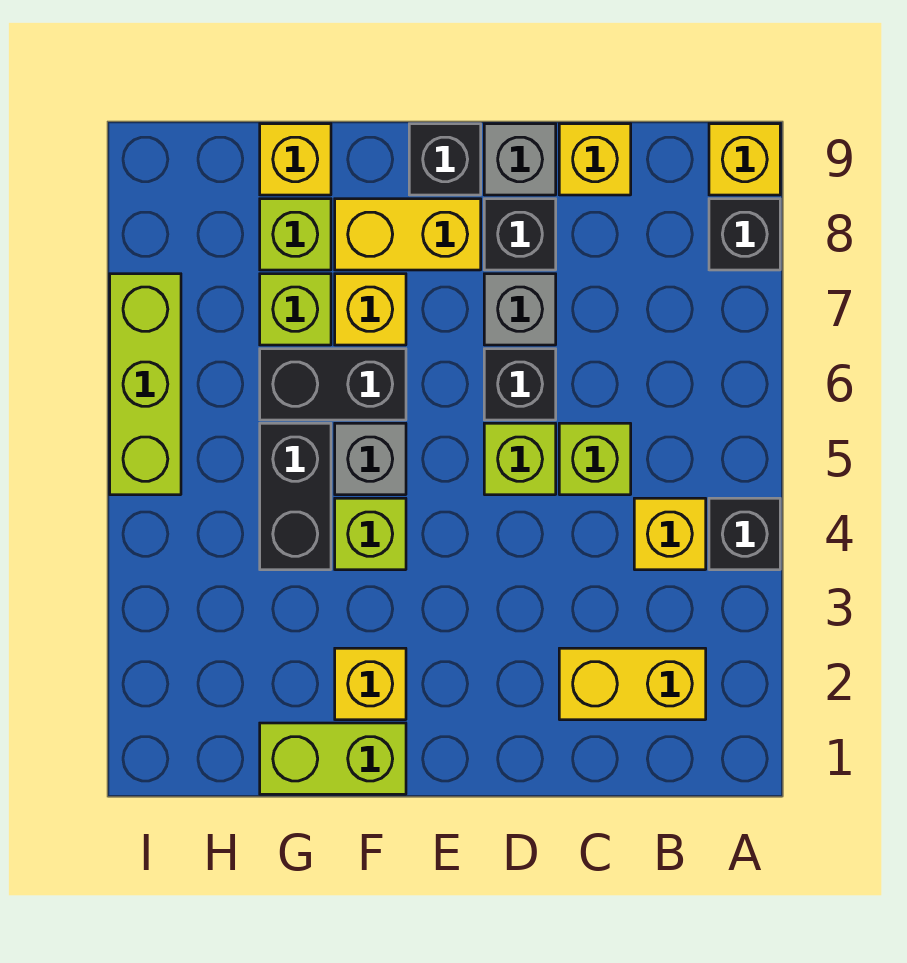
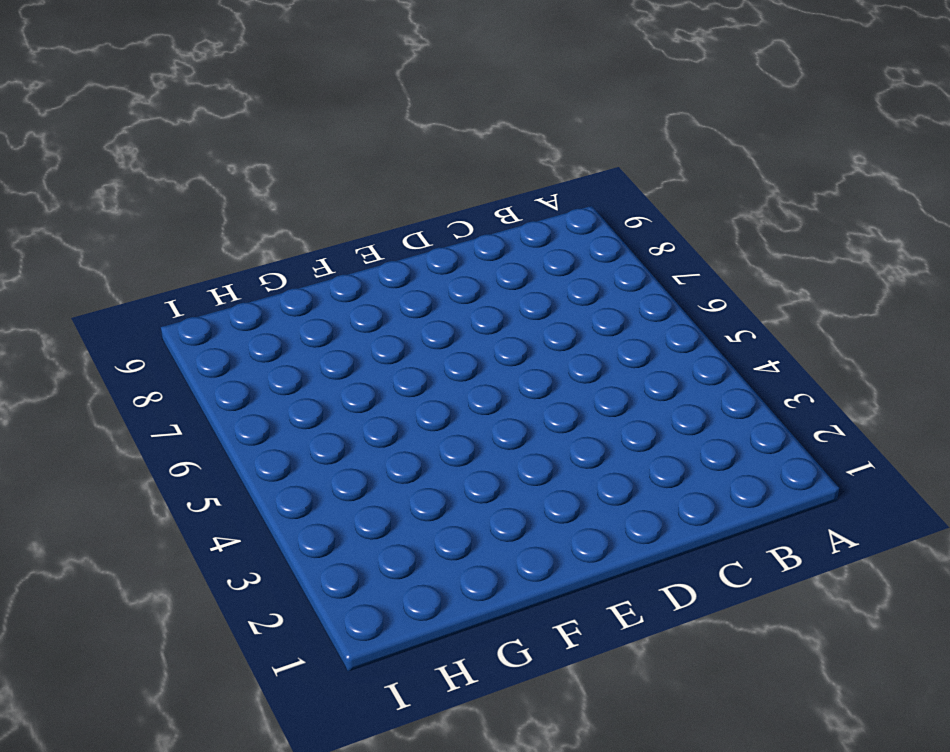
none -> black brick A4 level 1
none -> black brick A8 level 1
none -> yellow brick A9 level 1

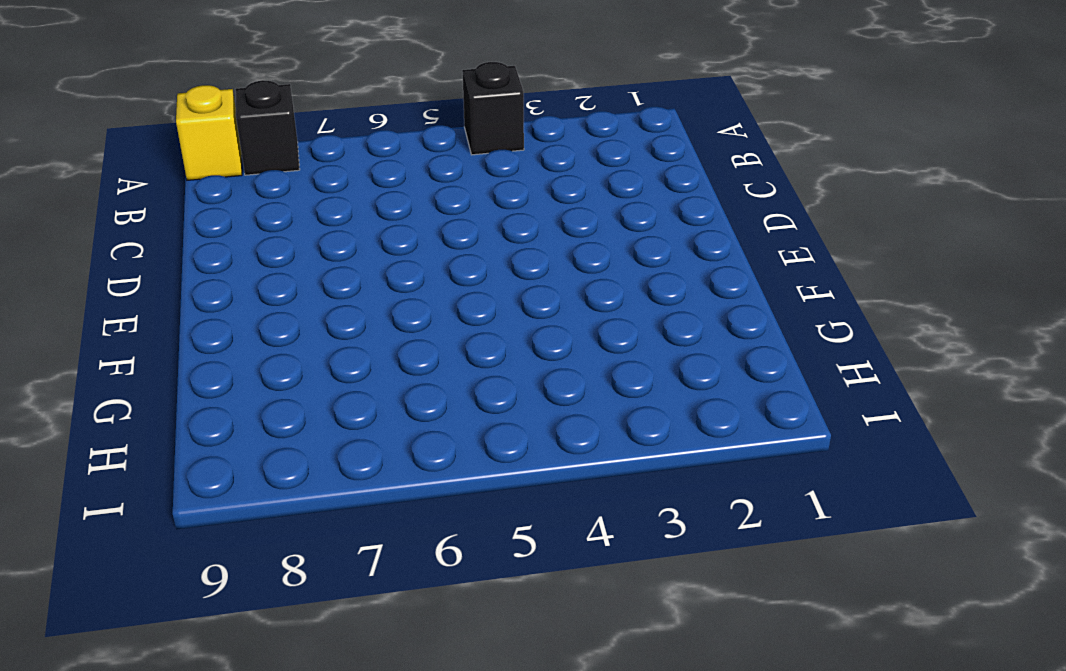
none -> yellow brick B2:C2 level 1
none -> yellow brick B4 level 1
none -> lime brick C5 level 1

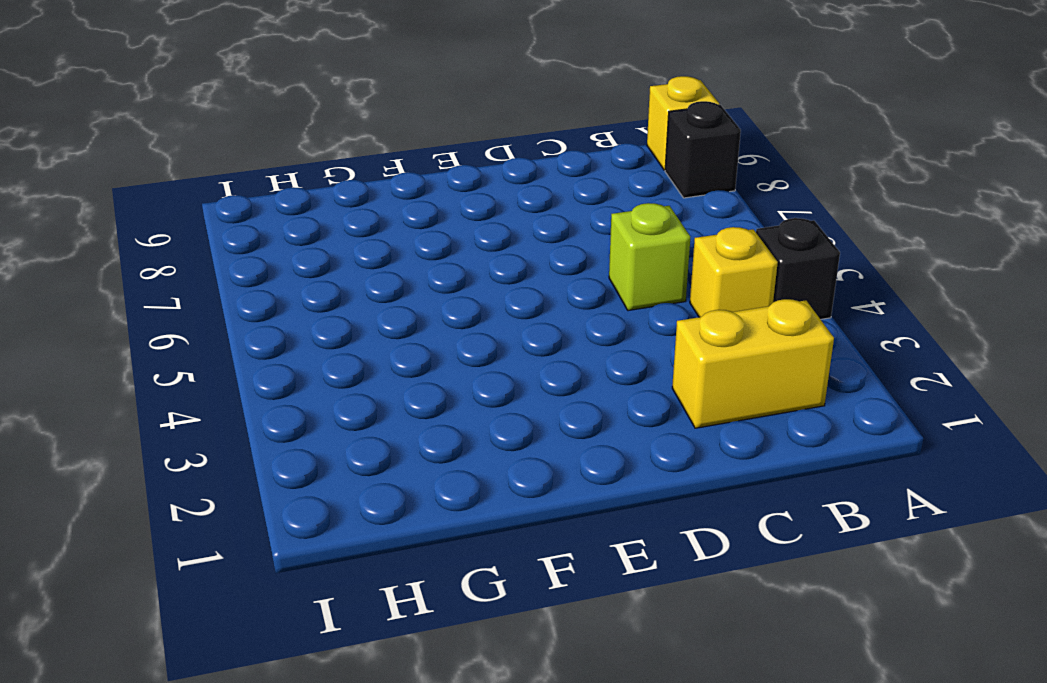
none -> yellow brick C9 level 1
none -> lime brick D5 level 1
none -> black brick D6 level 1

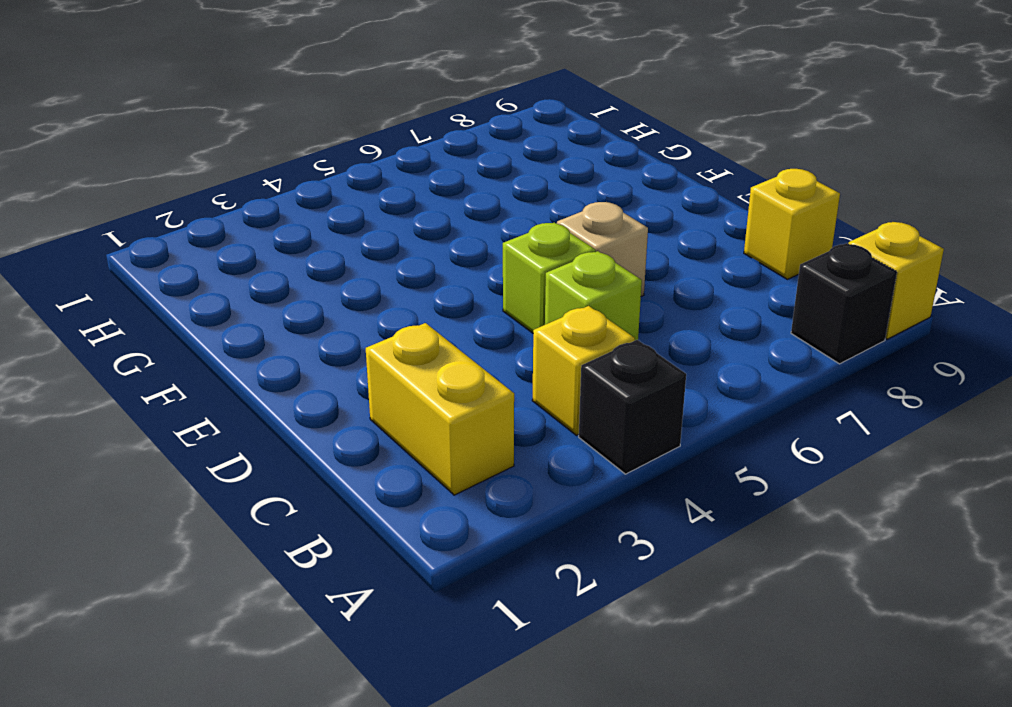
tan brick D6 level 1 -> black brick D6 level 1
none -> grey brick D7 level 1
none -> black brick D8 level 1
none -> grey brick D9 level 1

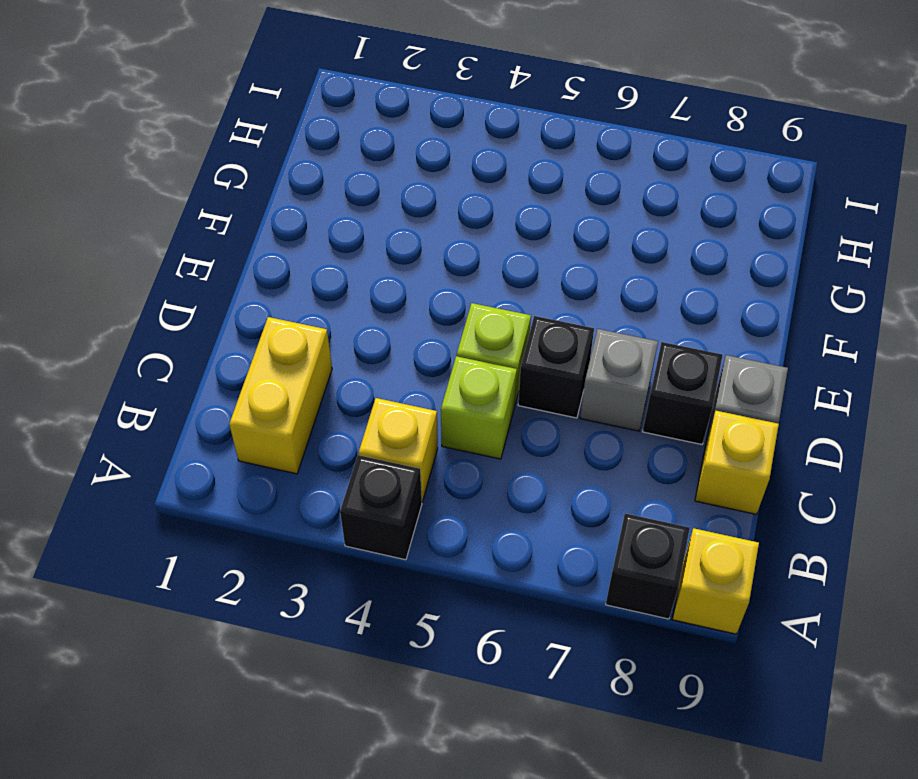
none -> yellow brick E8:F8 level 1
none -> black brick E9 level 1
none -> lime brick F1:G1 level 1

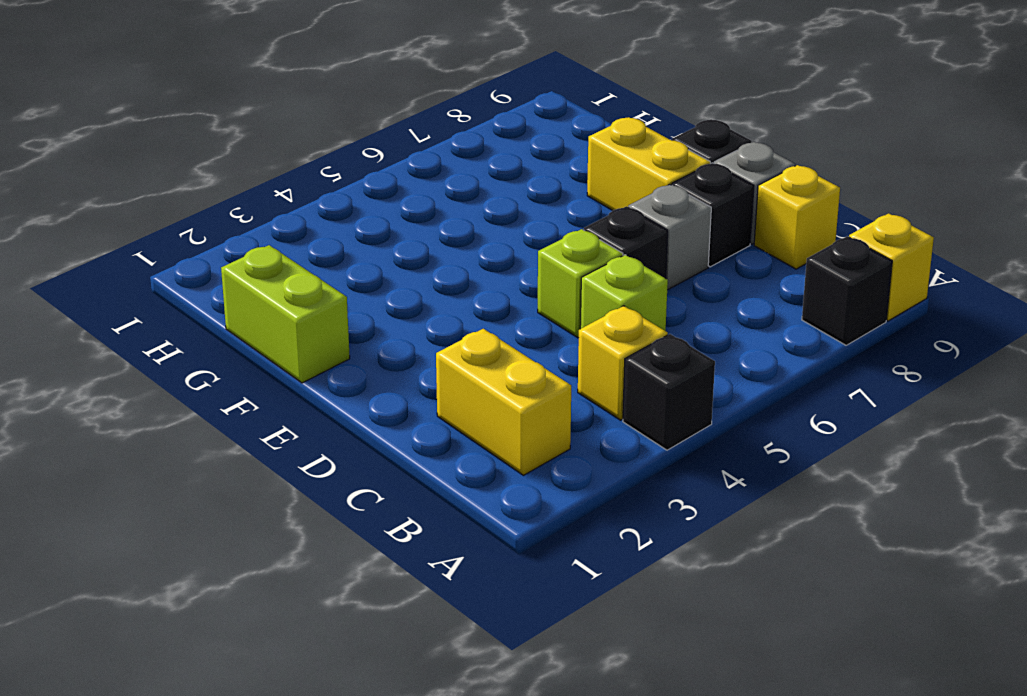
none -> yellow brick F2 level 1
none -> lime brick F4 level 1
none -> grey brick F5 level 1

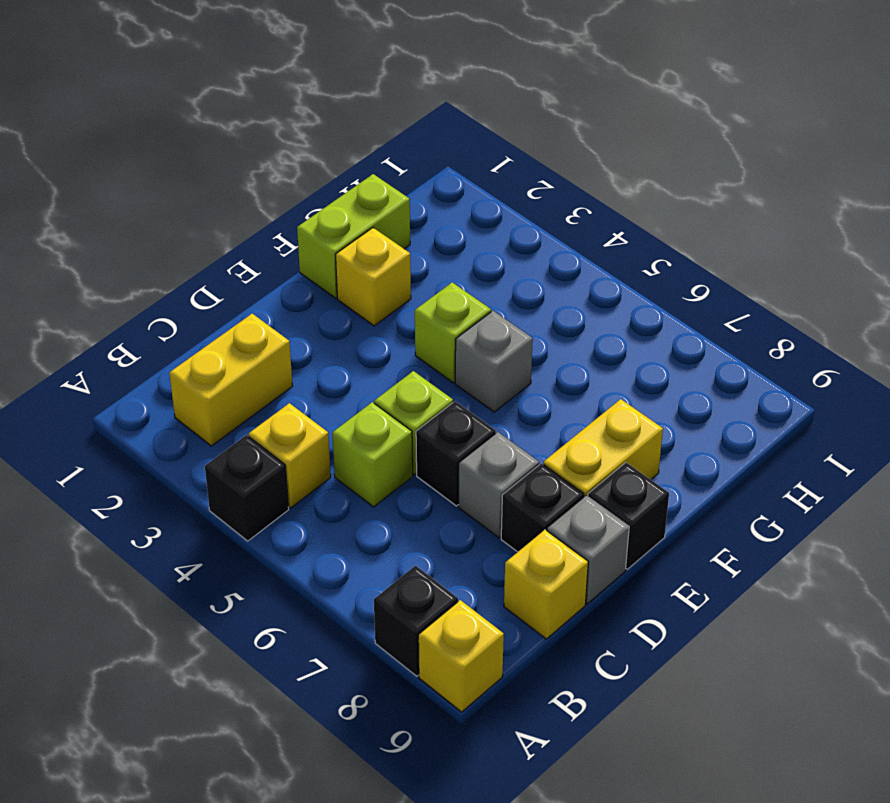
none -> black brick F6:G6 level 1
none -> yellow brick F7 level 1
none -> black brick G4:G5 level 1

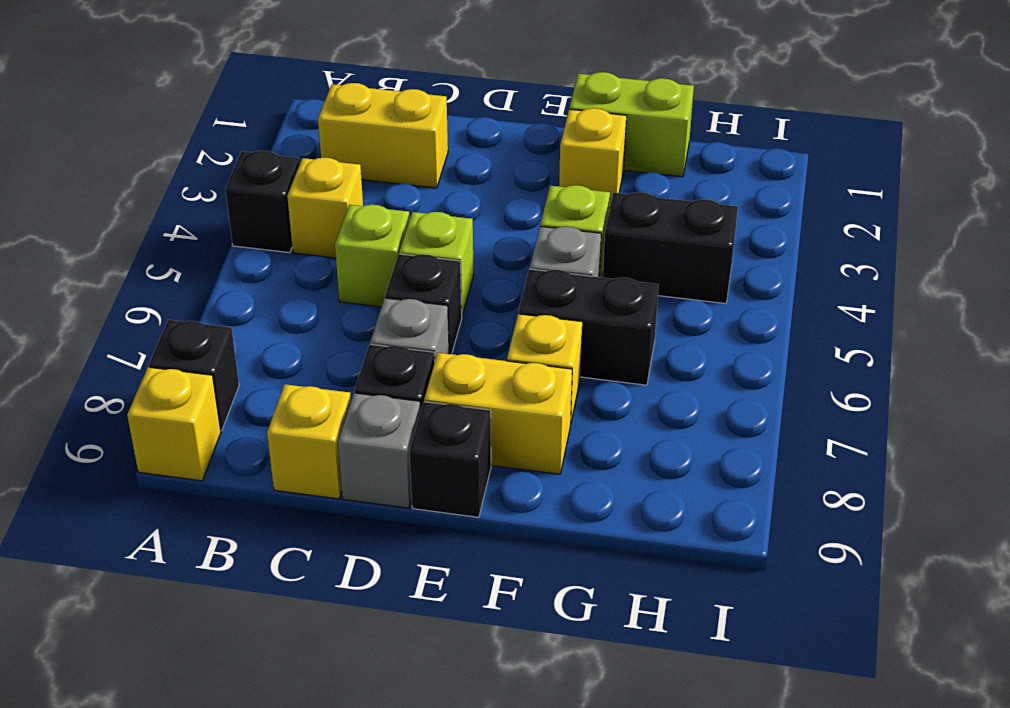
black brick G4:H4 level 1 -> black brick G4:G5 level 1
none -> lime brick G7 level 1
none -> lime brick G8 level 1
none -> yellow brick G9 level 1

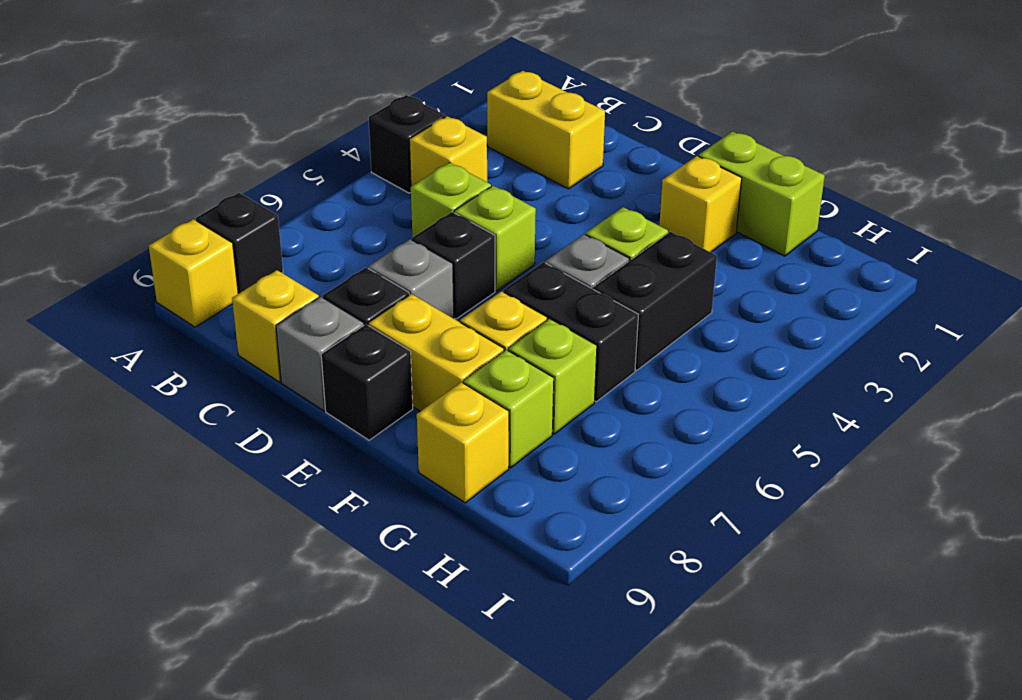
none -> lime brick I5:I7 level 1

